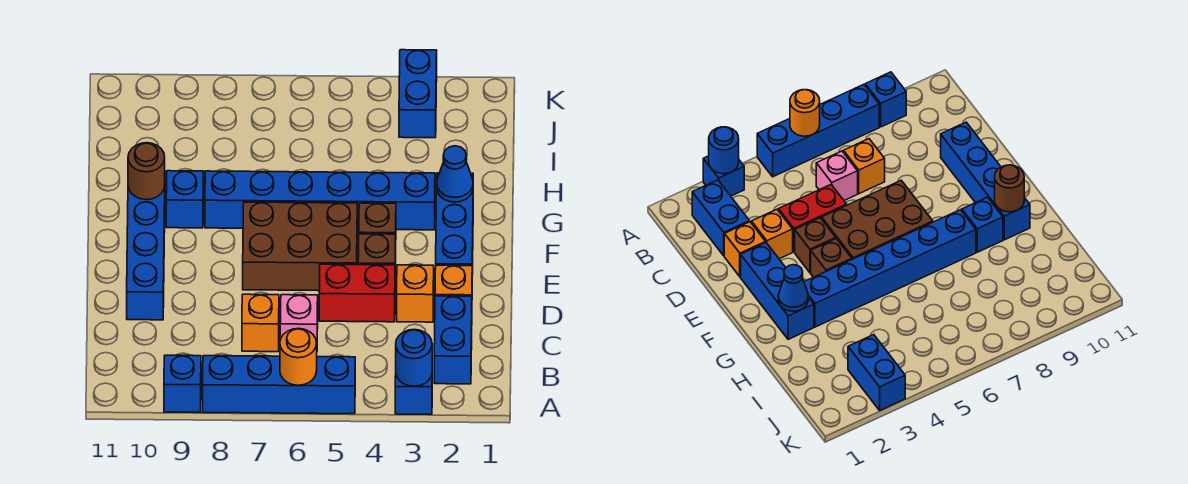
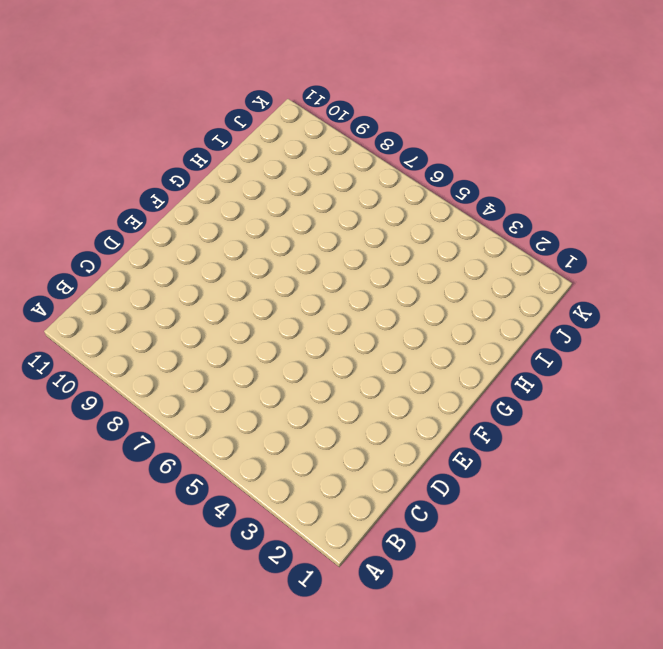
none -> blue brick A3 level 1
none -> blue brick A5:A8 level 1
none -> blue brick A9 level 1

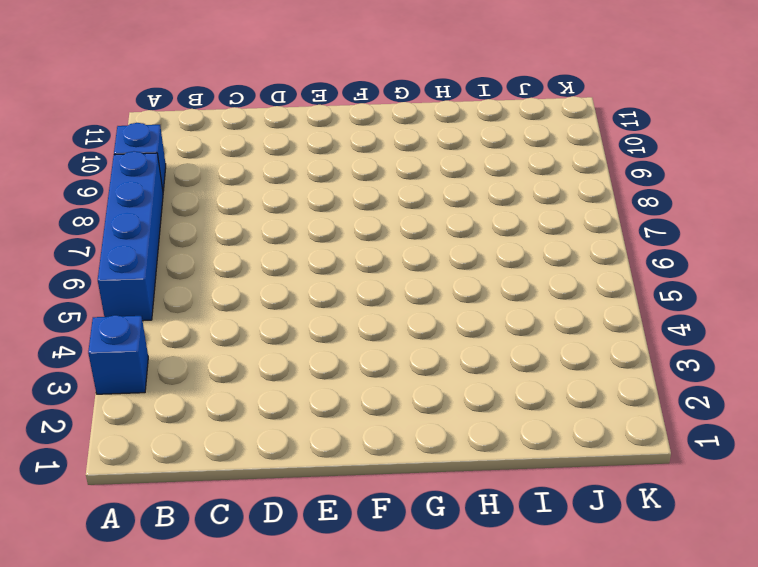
none -> blue brick B2:C2 level 1
none -> pink brick C6 level 1
none -> orange brick C7 level 1

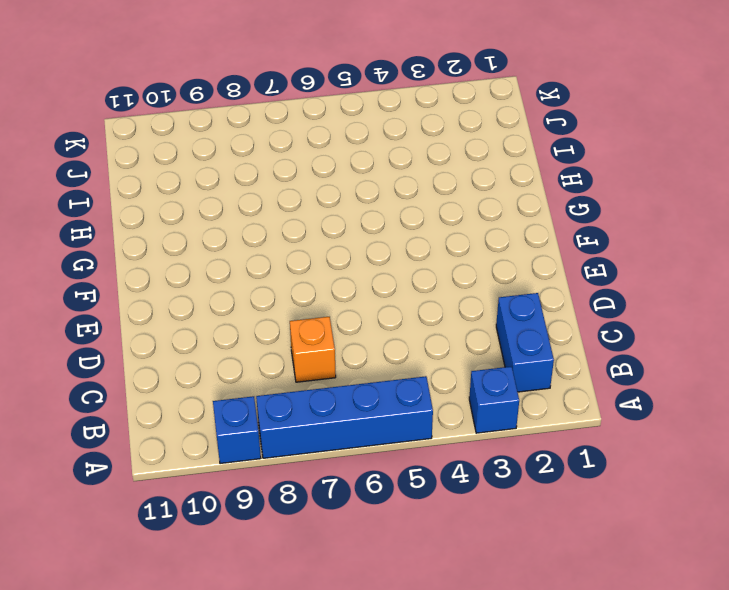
none -> pink brick C6 level 1
none -> orange brick D2 level 1
none -> orange brick D3 level 1

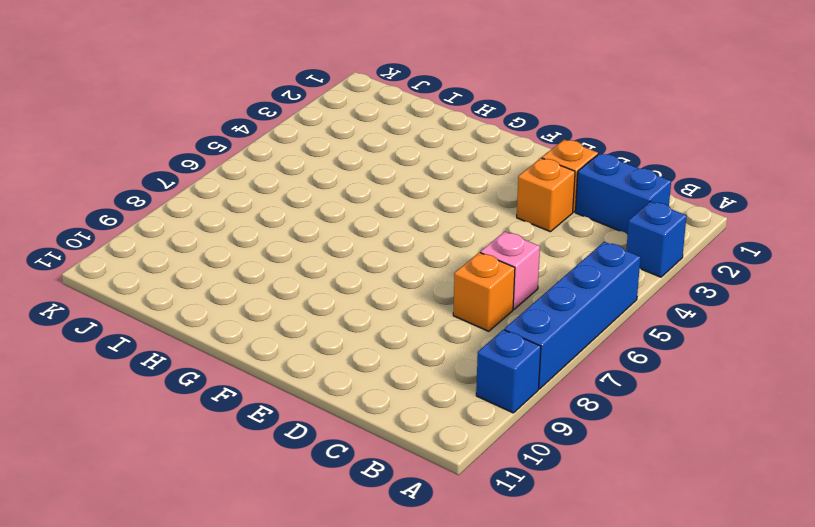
none -> red brick D4:D5 level 1
none -> blue brick D10:G10 level 1
none -> blue brick E2:G2 level 1

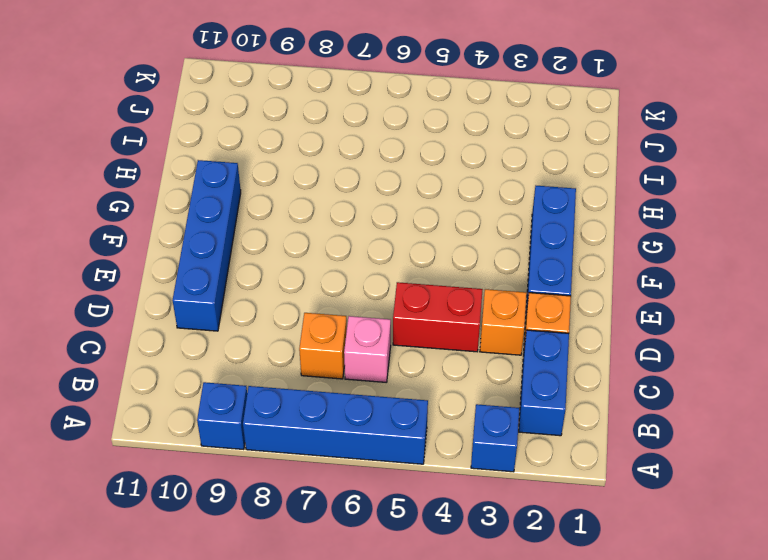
none -> brown brick E4 level 1
none -> brown brick E5:F7 level 1
none -> brown brick F4 level 1

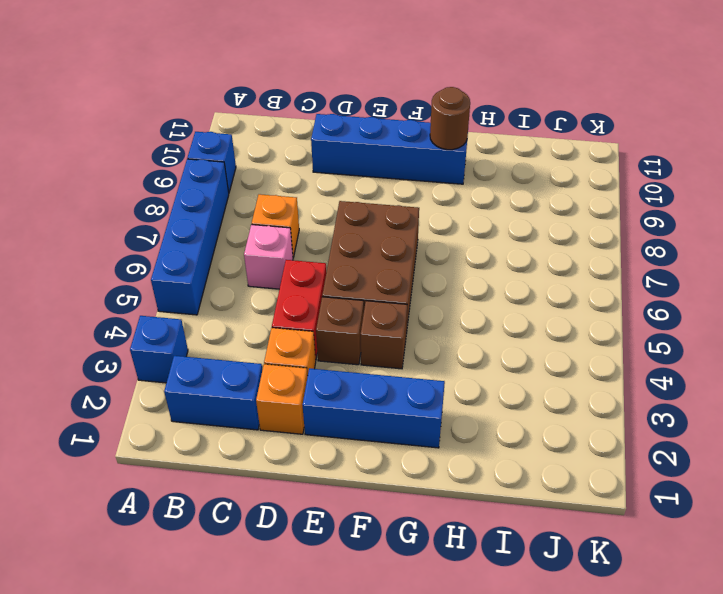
none -> blue brick G3:G8 level 1
none -> blue brick G9 level 1
none -> blue brick J3:K3 level 1

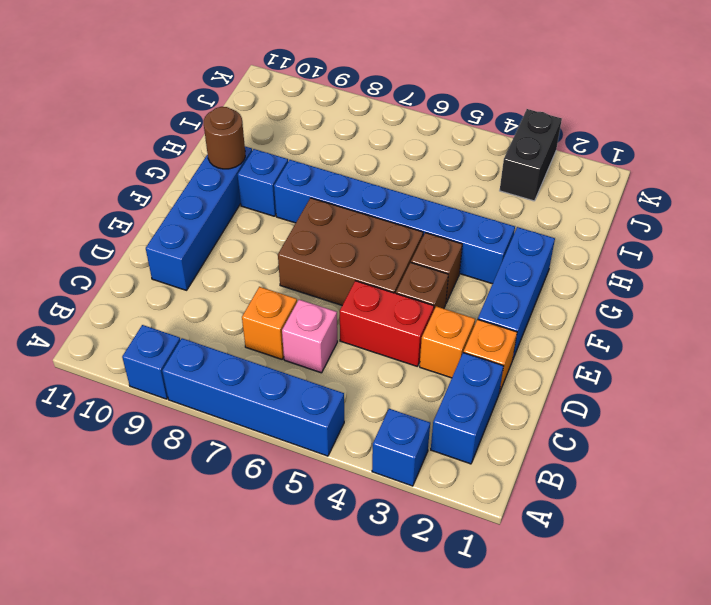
black brick J3:K3 level 1 -> blue brick J3:K3 level 1
none -> blue round brick A3 level 2
none -> orange round brick A6 level 2
none -> blue cone G2 level 2

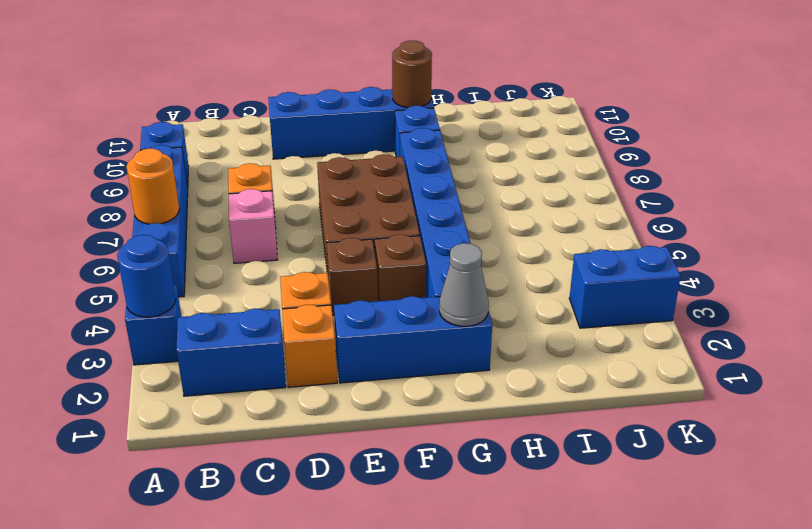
grey cone G2 level 2 -> blue cone G2 level 2
none -> red brick D4:D5 level 1

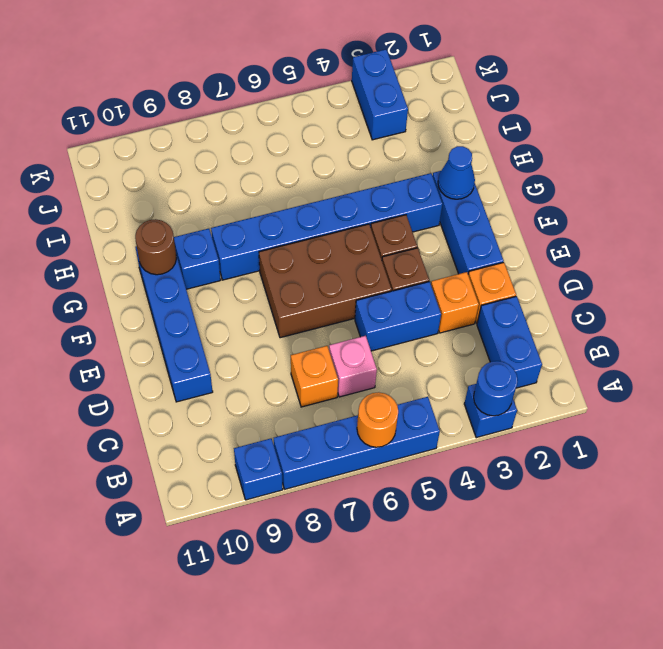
blue brick D4:D5 level 1 -> red brick D4:D5 level 1

